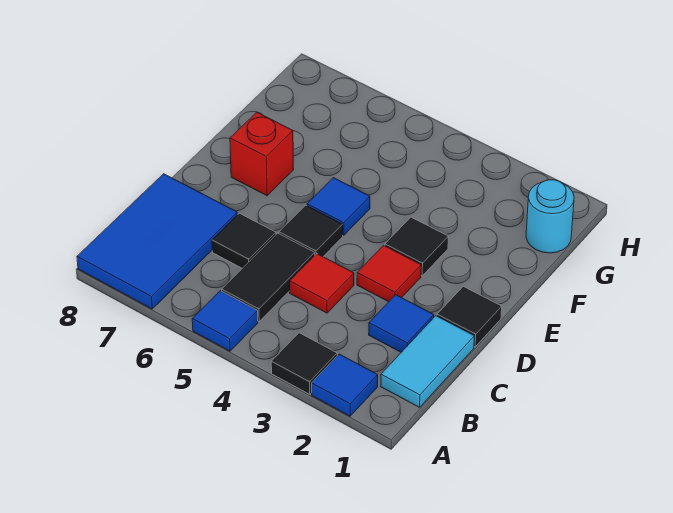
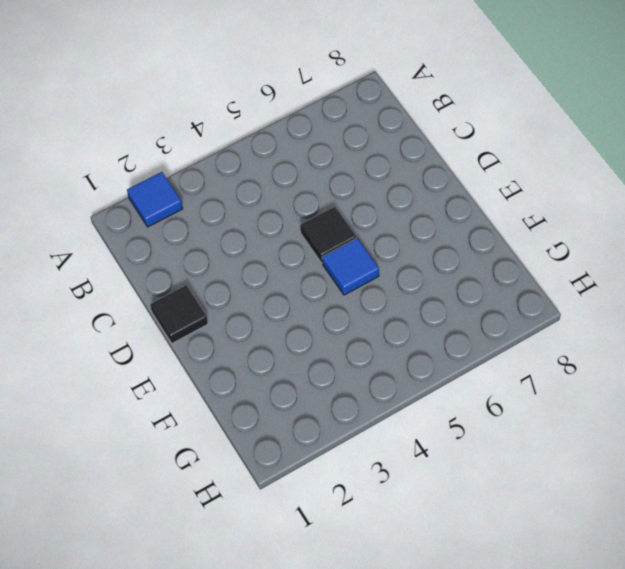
none -> black tile A3 level 1
none -> blue tile A5 level 1
none -> blue tile A7:C8 level 1

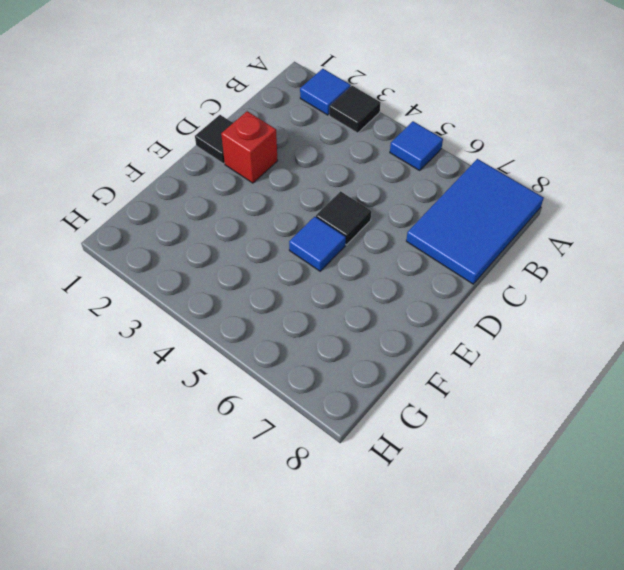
red brick D2 level 1 -> red brick E7 level 1
none -> cyan tile B1:C1 level 1
none -> black tile B5:C5 level 1
none -> blue tile C2 level 1

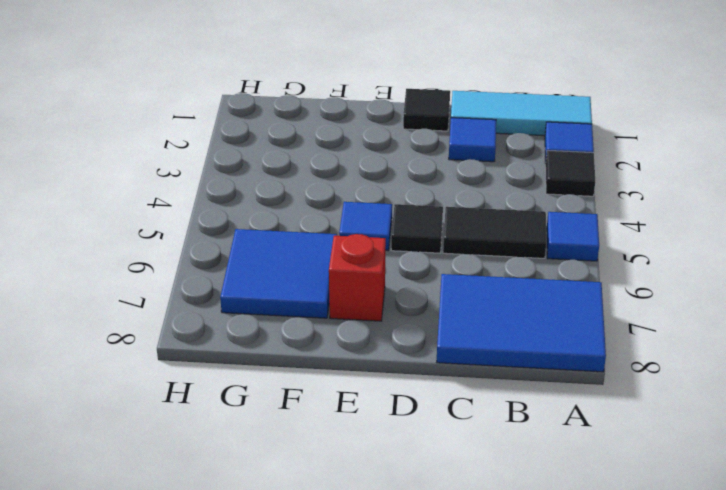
cyan tile A1:C1 level 1 -> cyan tile B1:C1 level 1
blue tile F6:G7 level 1 -> none
none -> red tile C4 level 1
none -> black tile C6 level 1
none -> red tile D3 level 1

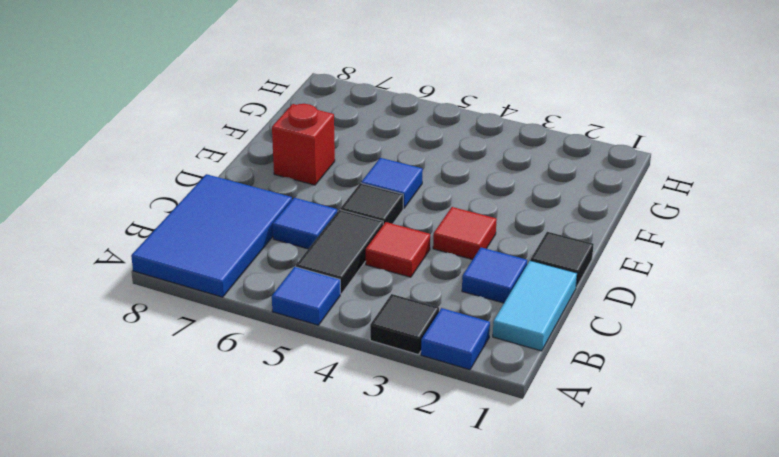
blue tile C6 level 1 -> black tile C6 level 1
none -> black tile E3 level 1
none -> cyan round brick G1 level 1

